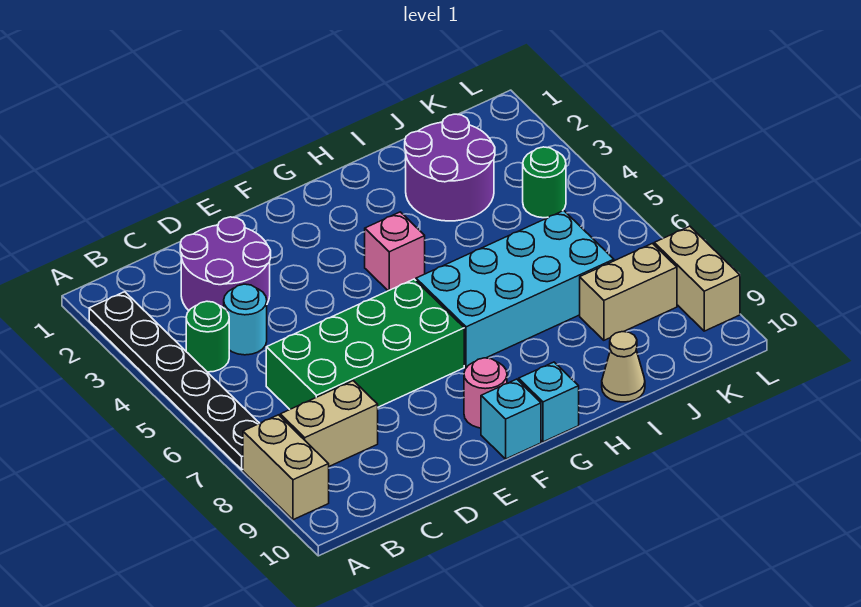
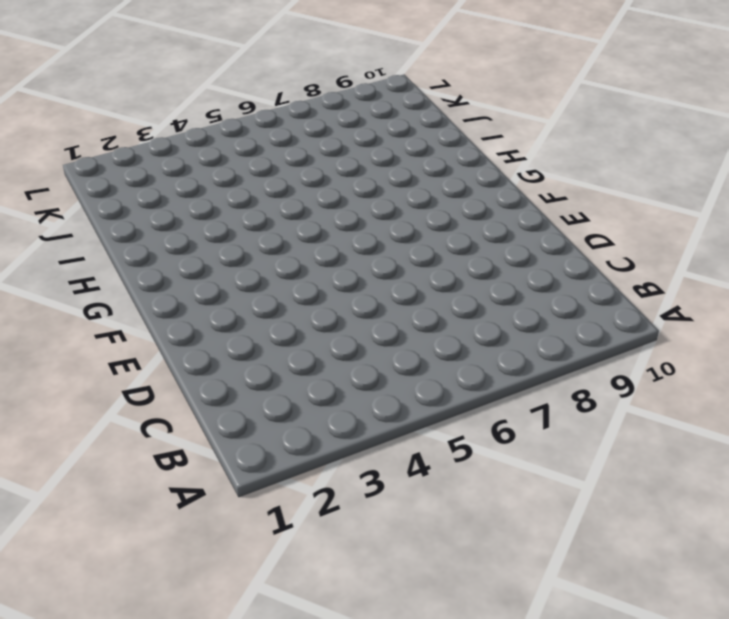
none -> black plate A2:A7 level 1
none -> tan brick A8:A9 level 1
none -> green round brick B4 level 1

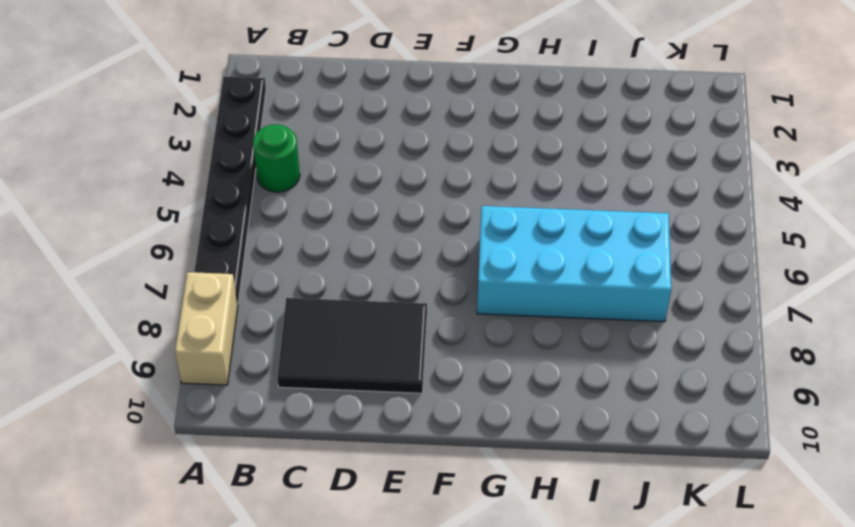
black tile C8:E9 level 1 -> tan brick B8:C8 level 1
none -> purple round brick C2:D3 level 1
none -> cyan round brick C4 level 1
none -> green brick C6:F7 level 1

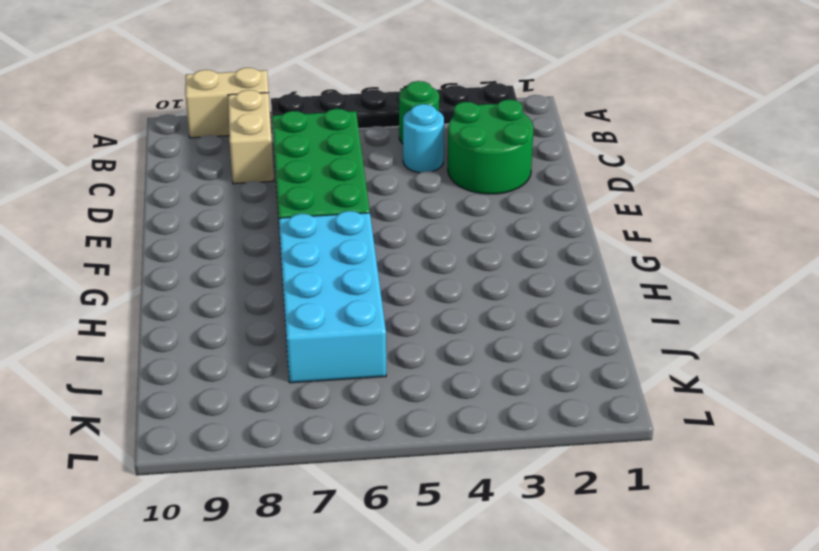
green round brick C2:D3 level 1 -> purple round brick C2:D3 level 1
none -> pink round brick F9 level 1
none -> cyan brick F10 level 1
none -> pink brick G4 level 1

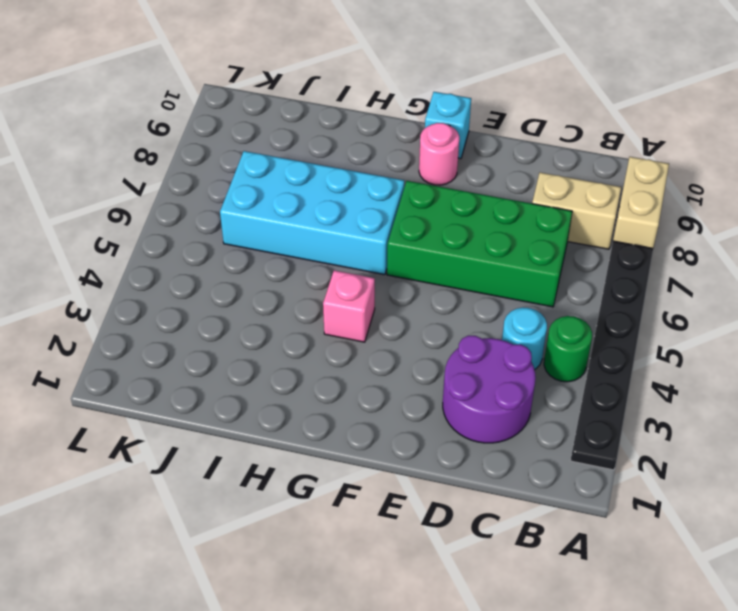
none -> cyan brick G10 level 1
none -> purple round brick I2:J3 level 1
none -> tan cone I10 level 1

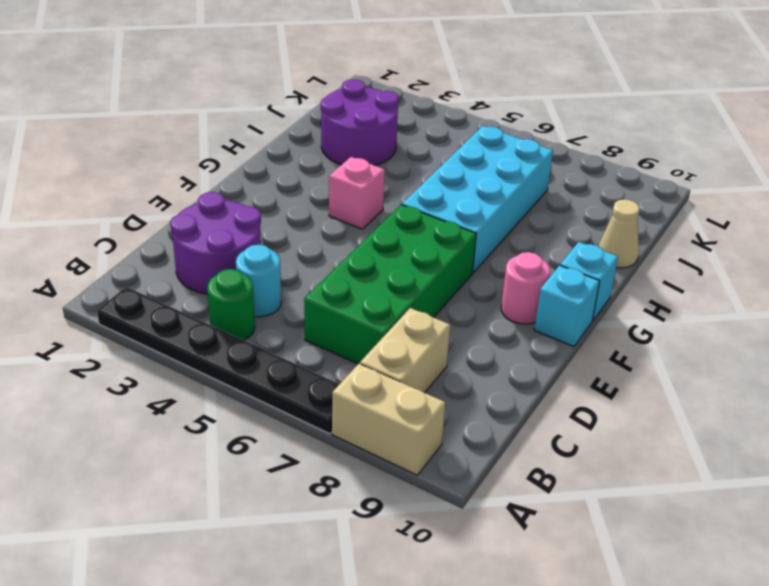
none -> tan brick J8:K8 level 1
none -> green round brick K4 level 1
none -> tan brick L8:L9 level 1

